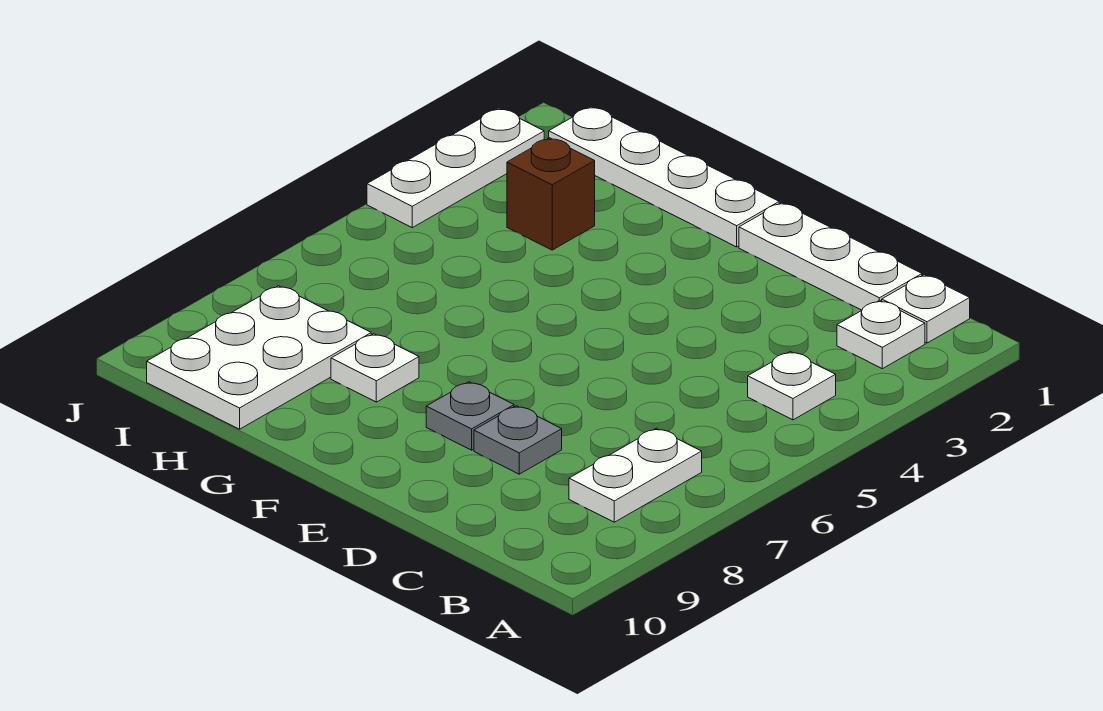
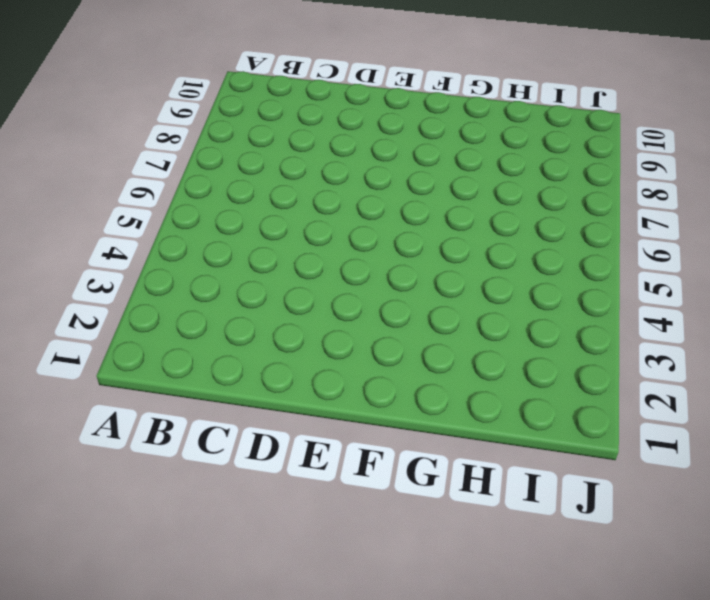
none -> white plate B1 level 1
none -> white plate B2 level 1
none -> white plate B4 level 1

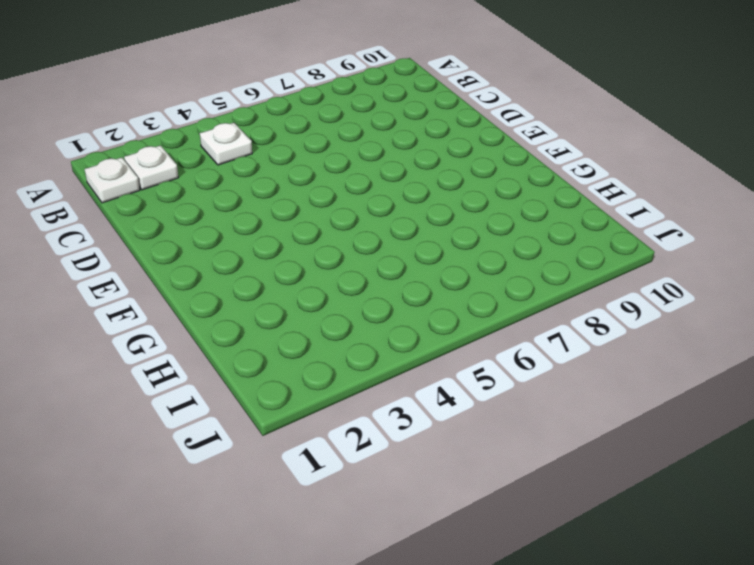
none -> white plate B7:B8 level 1
none -> white plate C1:E1 level 1
none -> grey plate D8 level 1

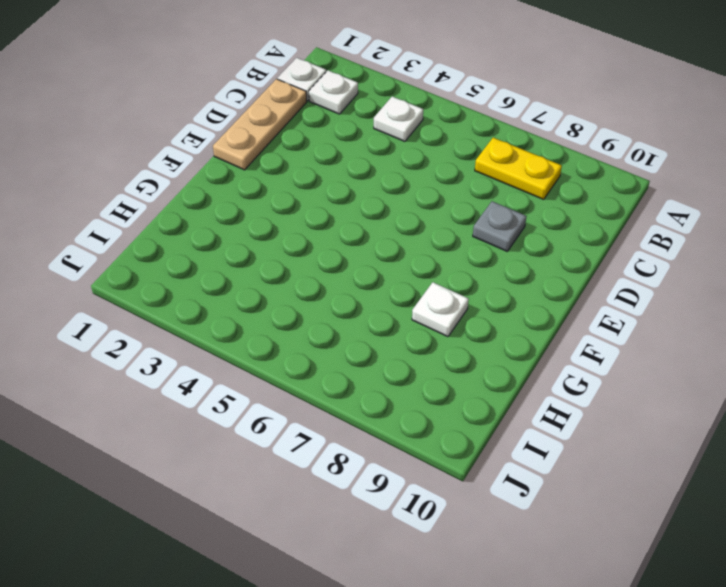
yellow plate B7:B8 level 1 -> white plate B7:B8 level 1
tan plate C1:E1 level 1 -> white plate C1:E1 level 1
none -> grey plate E8 level 1
none -> white plate F1:I1 level 1
none -> brown brick H3 level 1

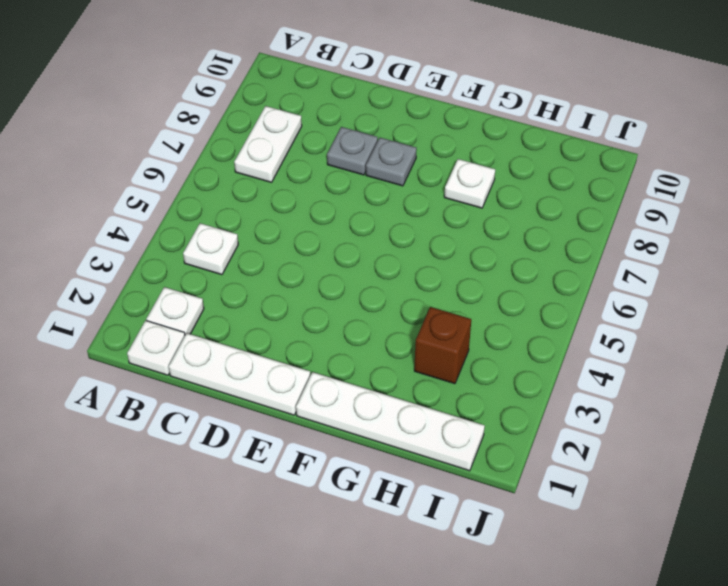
none -> white plate H8:I10 level 1
none -> white plate J2:J4 level 1

